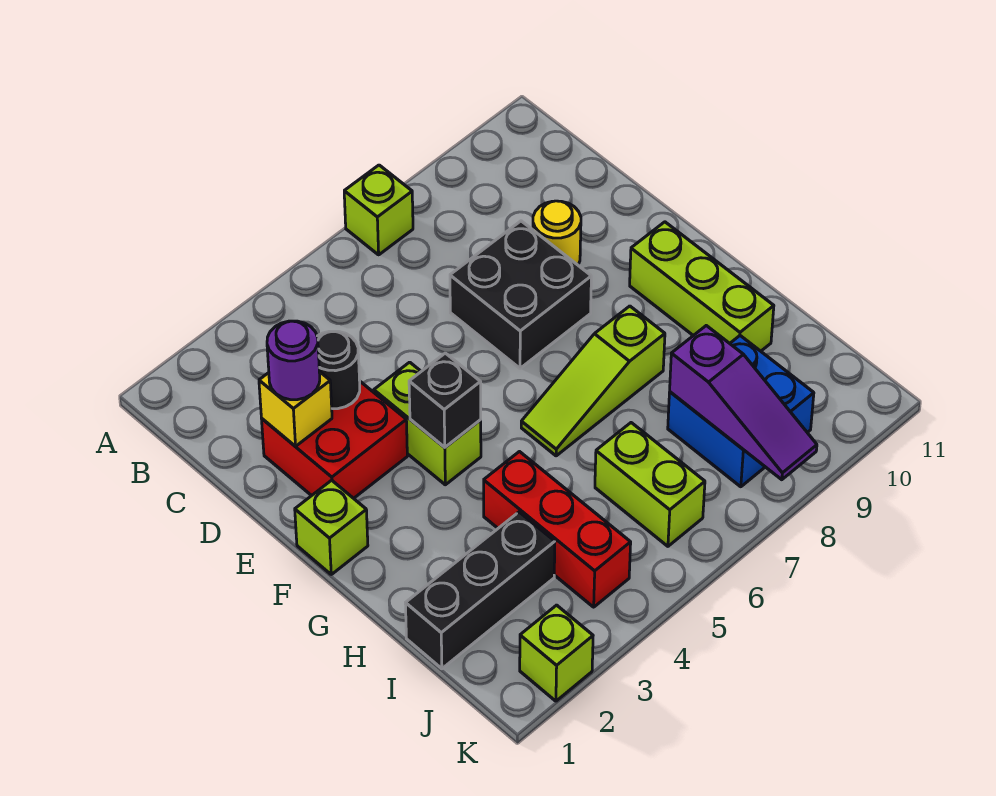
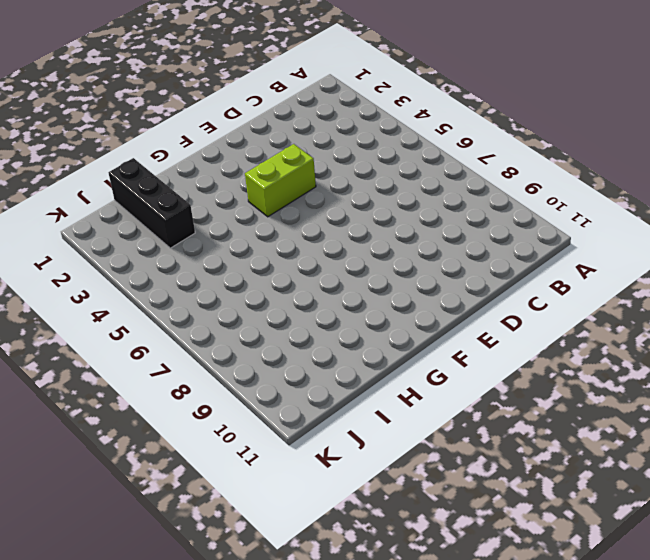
none -> lime brick A7 level 1
none -> red brick D2:E3 level 1
none -> black brick D7:E8 level 1

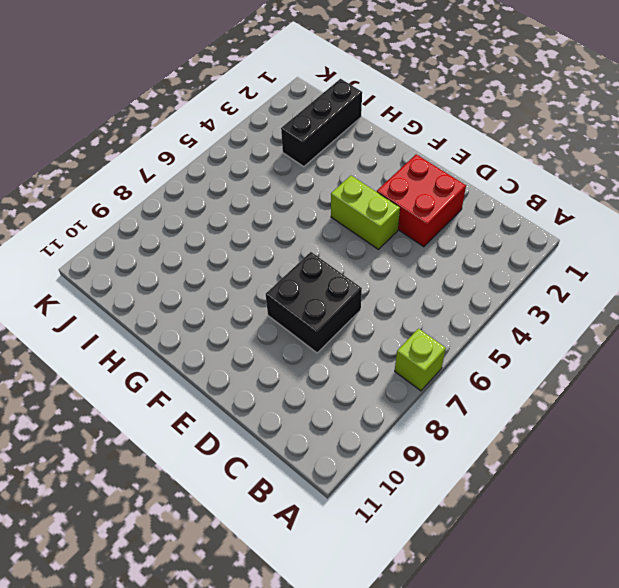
none -> yellow round brick D9 level 1
none -> lime brick F1 level 1
none -> lime brick F10:H10 level 1

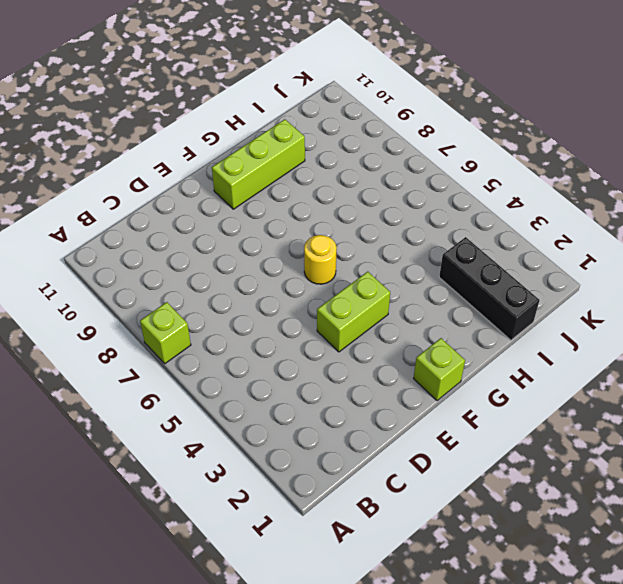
yellow round brick F6 level 1 -> yellow round brick D9 level 1
none -> red brick D2:E3 level 1
none -> black brick D7:E8 level 1
none -> lime slope G6:G8 level 1 top 8

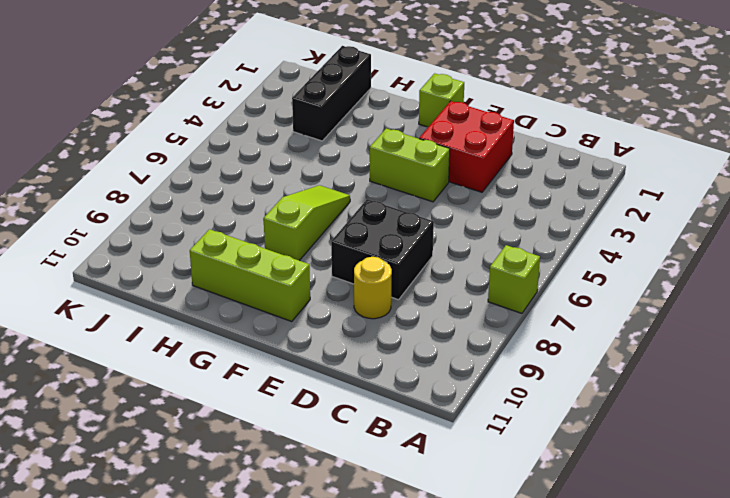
none -> red brick H4:J4 level 1
none -> lime brick I6:J6 level 1
none -> blue brick I8:J9 level 1

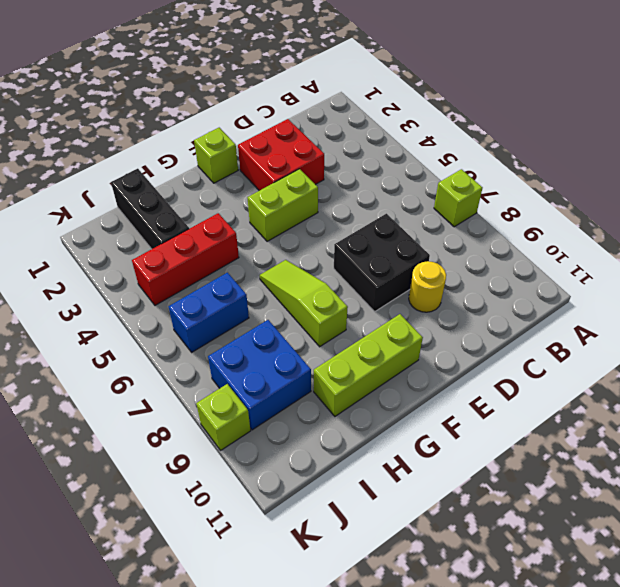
blue brick I6:J6 level 1 -> lime brick I6:J6 level 1
lime brick K9 level 1 -> lime brick K2 level 1
none -> yellow brick D2 level 2
none -> black round brick D3 level 2
none -> black brick F4 level 2

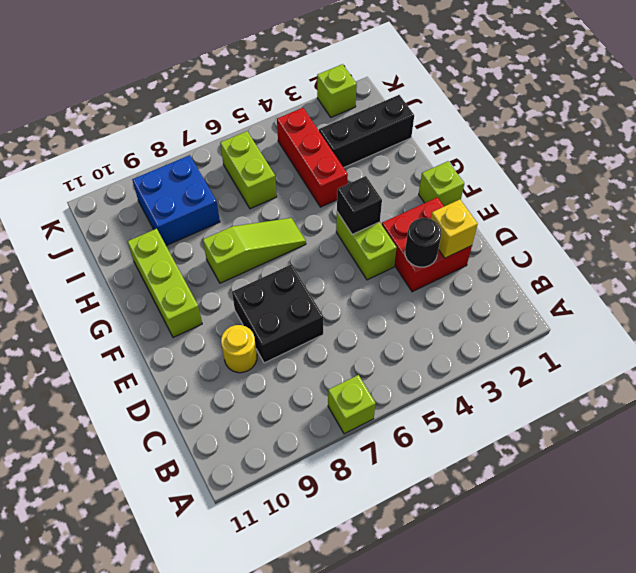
none -> purple slope I8:K8 level 2 top I
none -> purple round brick D2 level 3

